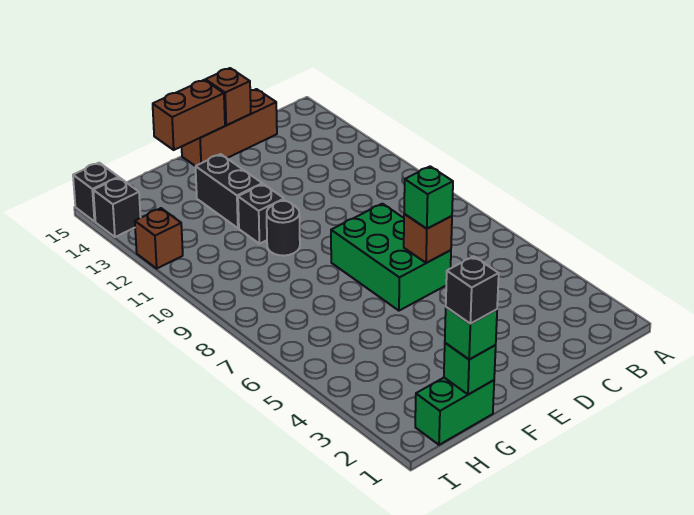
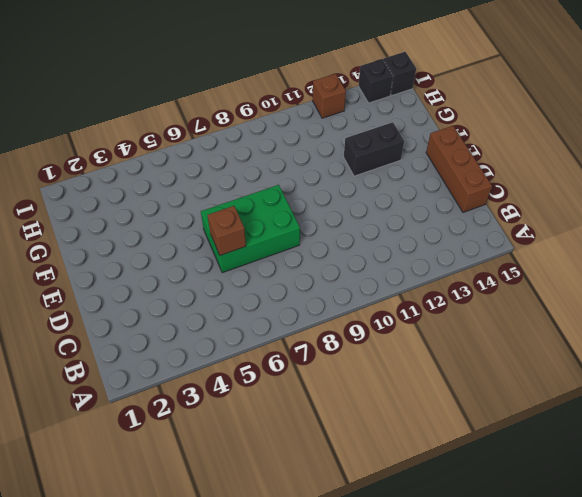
none -> black round brick F10 level 1
none -> black brick F11 level 1
none -> green brick G1:H1 level 1

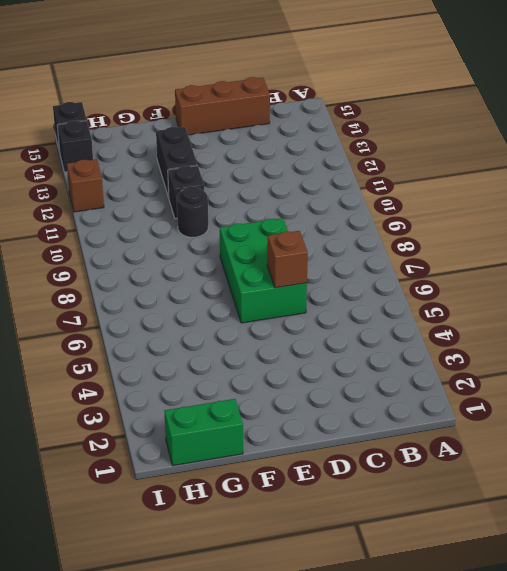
none -> brown brick D15 level 2
none -> brown brick E15:F15 level 2
none -> green brick G1 level 2

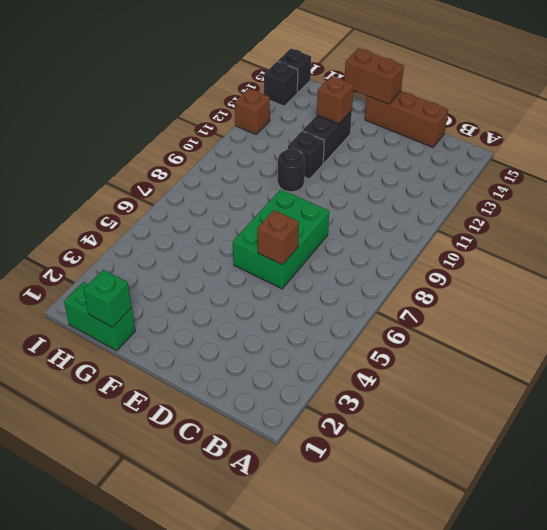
brown brick F13 level 2 -> brown brick D15 level 2
none -> green brick D6 level 3
none -> green brick G1 level 3
none -> black brick G1 level 4

